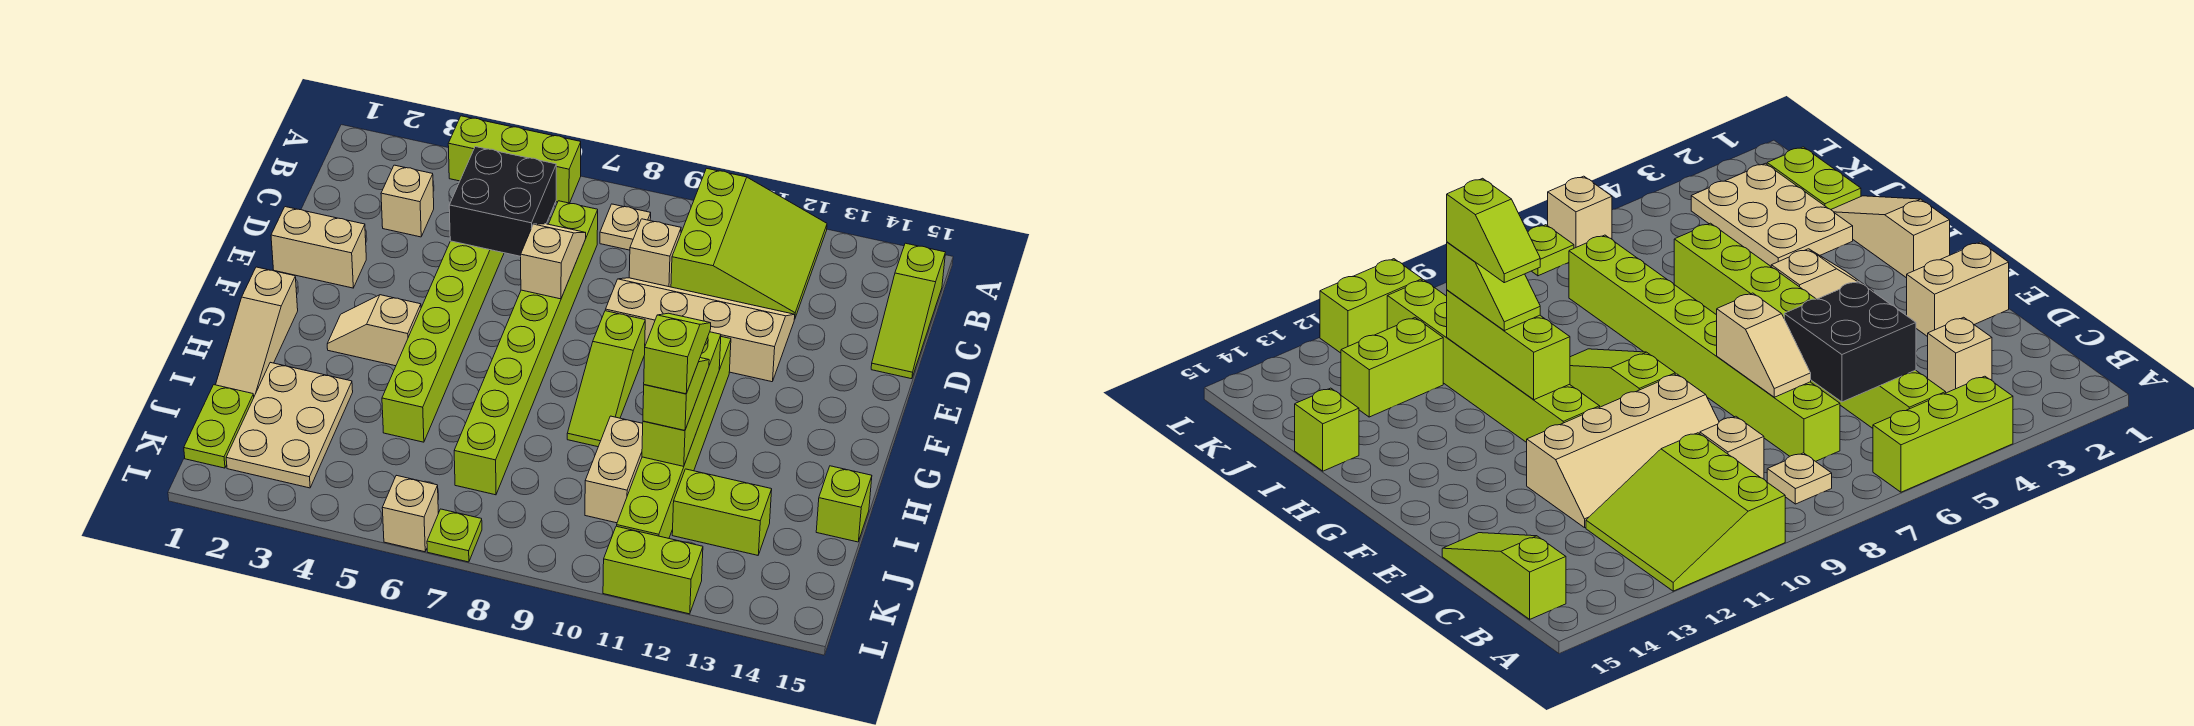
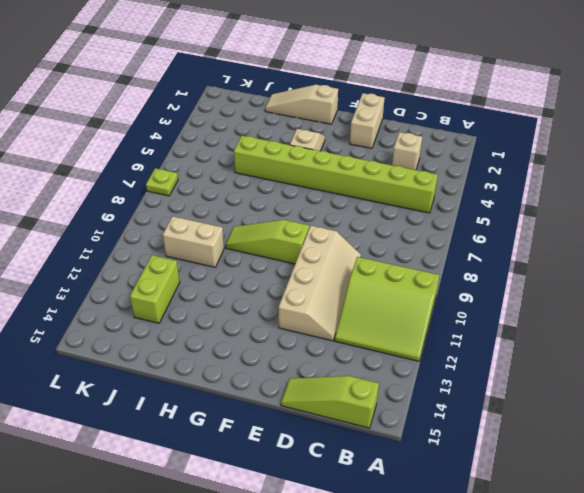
none -> lime brick A4:A6 level 1
none -> tan plate B8 level 1
none -> lime brick C7:J7 level 1

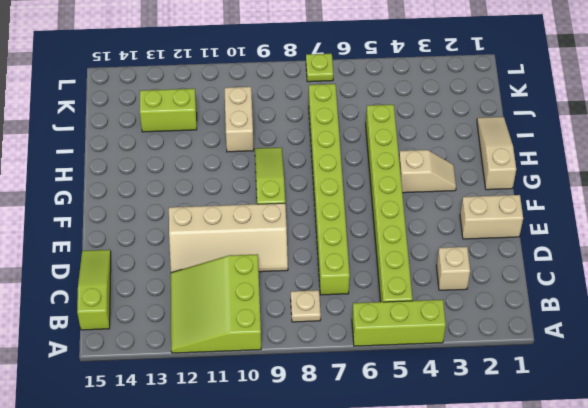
none -> tan brick C9 level 1
none -> lime brick F11:K11 level 1
none -> tan plate I2:K3 level 1

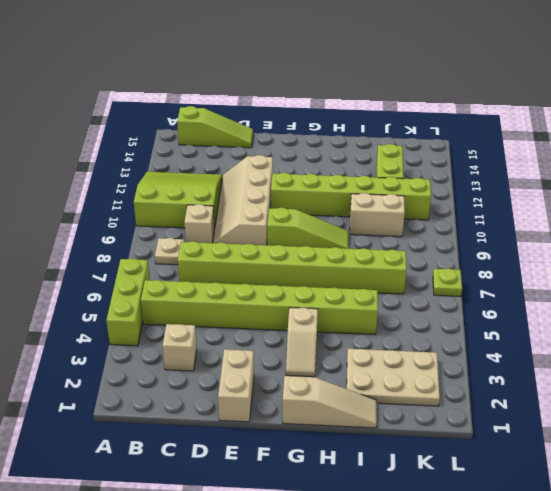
none -> lime brick I15 level 1
none -> lime plate J1:K1 level 1
none -> tan brick L6 level 1

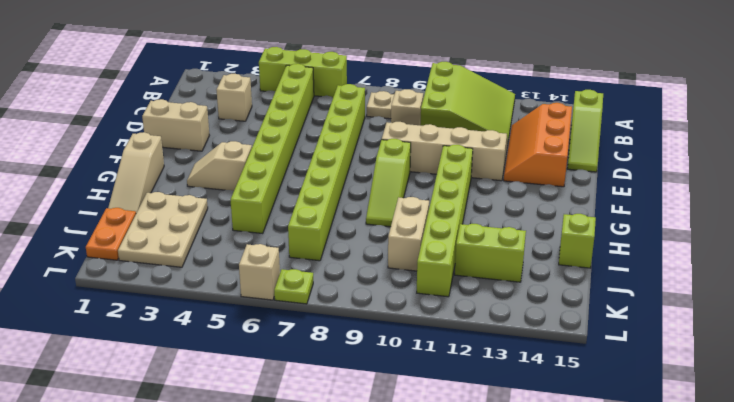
orange slope C13:E14 level 1 top 14 -> none
orange plate J1:K1 level 1 -> lime plate J1:K1 level 1
none -> lime brick L11:L12 level 1
none -> black brick C5:D6 level 2
none -> tan slope D7:E7 level 2 top E

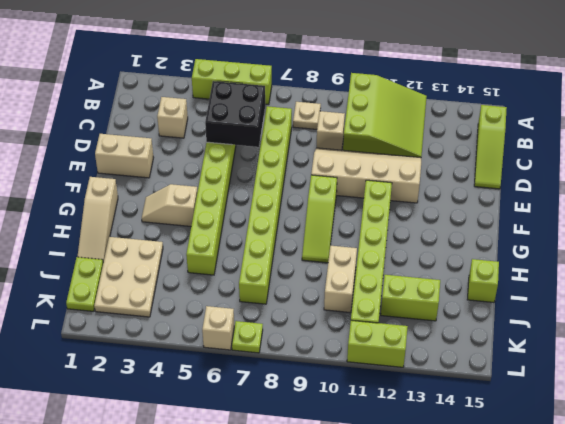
none -> tan slope D7:E7 level 2 top E
none -> lime brick G11:I11 level 2
none -> lime slope H11:I11 level 3 top I

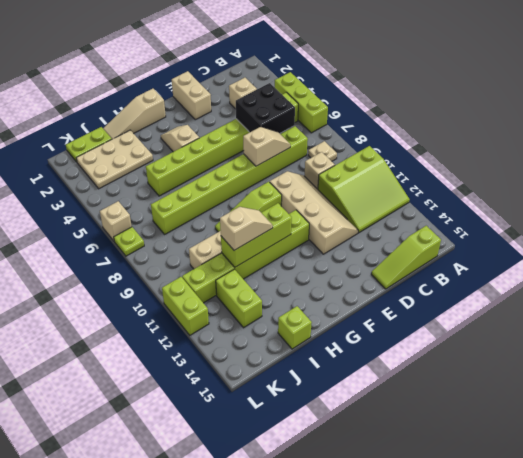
tan slope H11:I11 level 3 top I -> lime slope H11:I11 level 3 top I
none -> lime slope H11:I11 level 4 top I

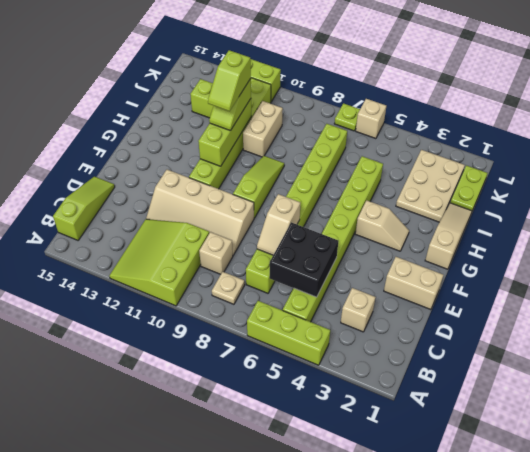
none -> lime brick I15 level 1

